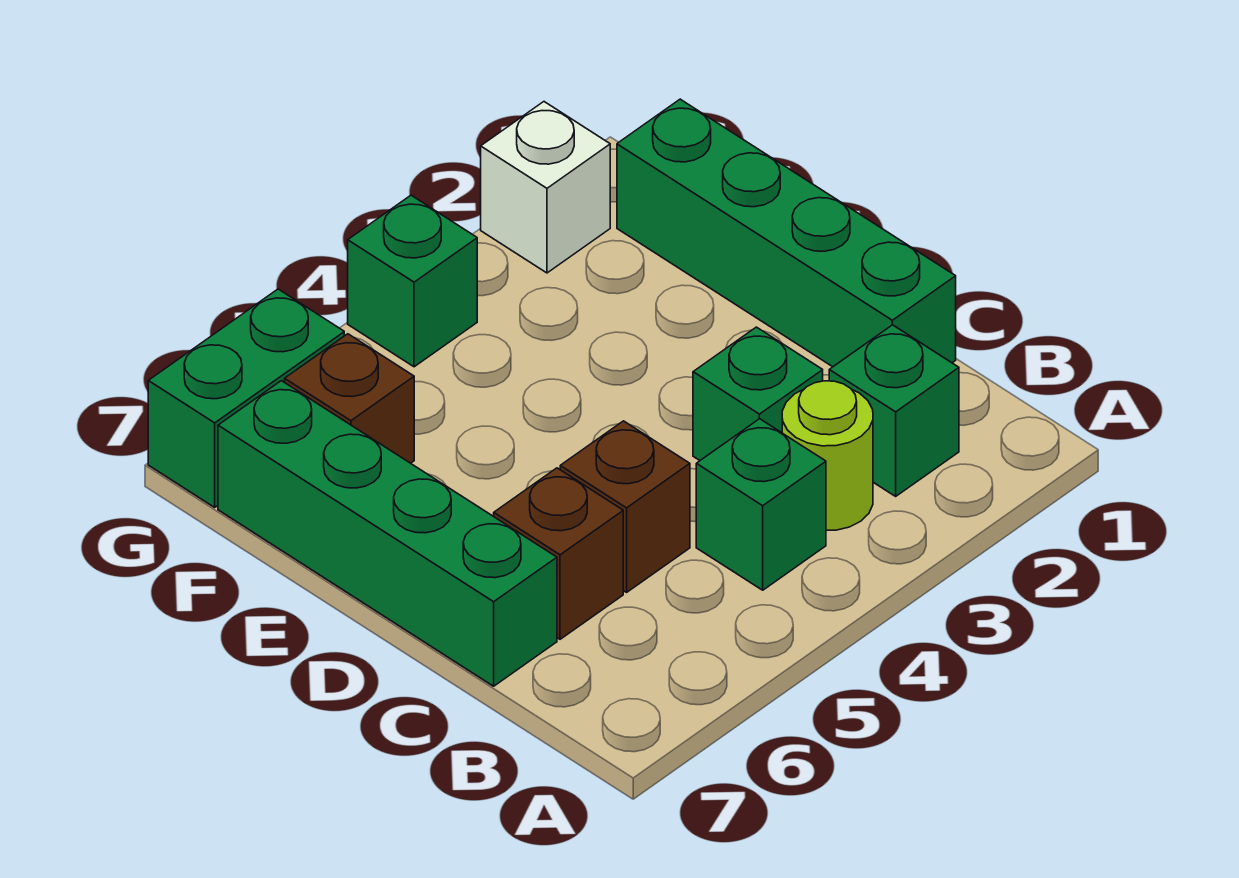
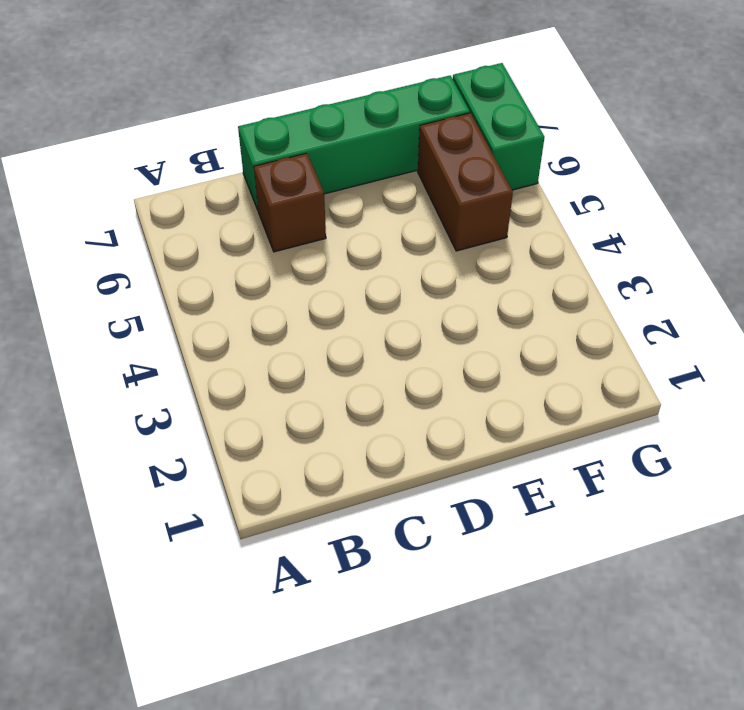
brown brick F5:F6 level 1 -> brown brick F6 level 1
none -> green brick B2 level 1
none -> lime round brick B3 level 1
none -> green brick B4 level 1

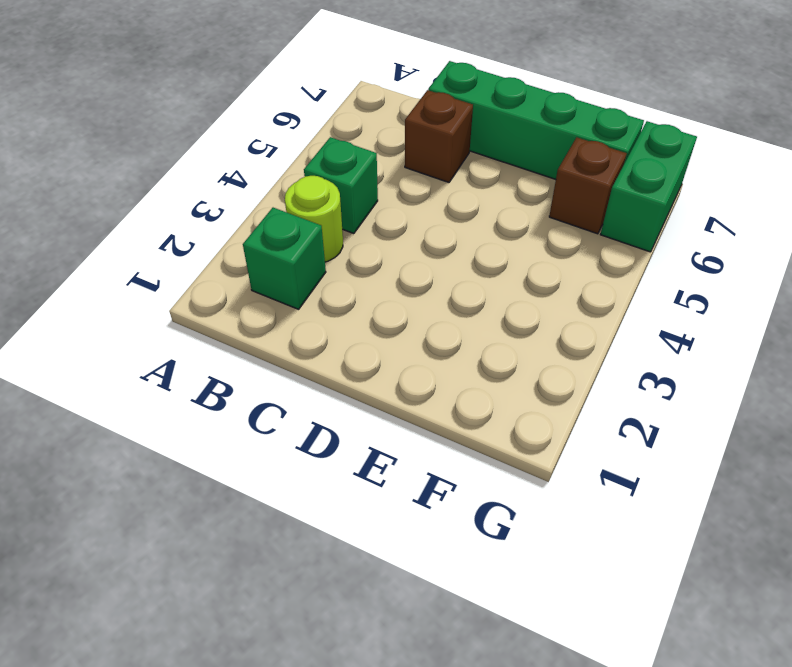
none -> green brick C1:F1 level 1
none -> green brick C3 level 1
none -> brown brick C5 level 1

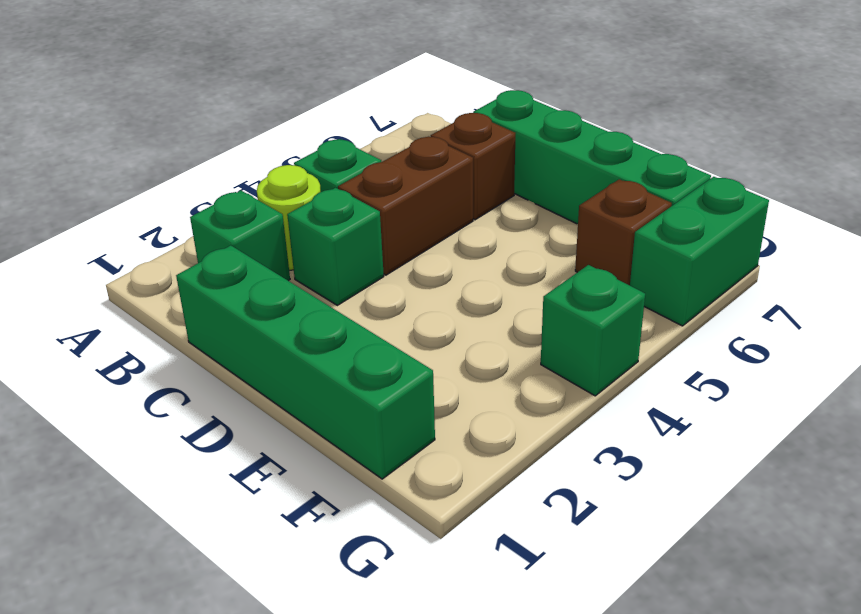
brown brick C4:C5 level 1 -> brown brick C5 level 1
none -> white brick G2 level 1

